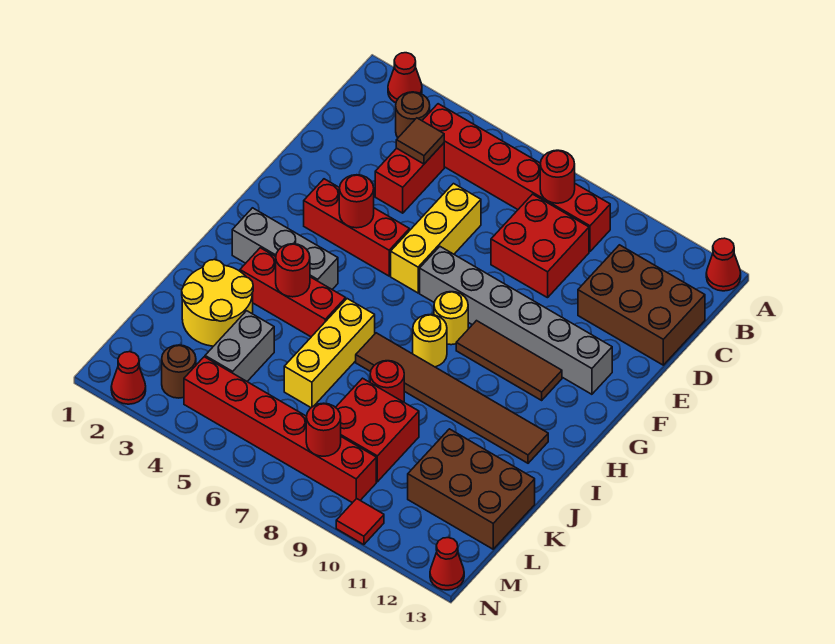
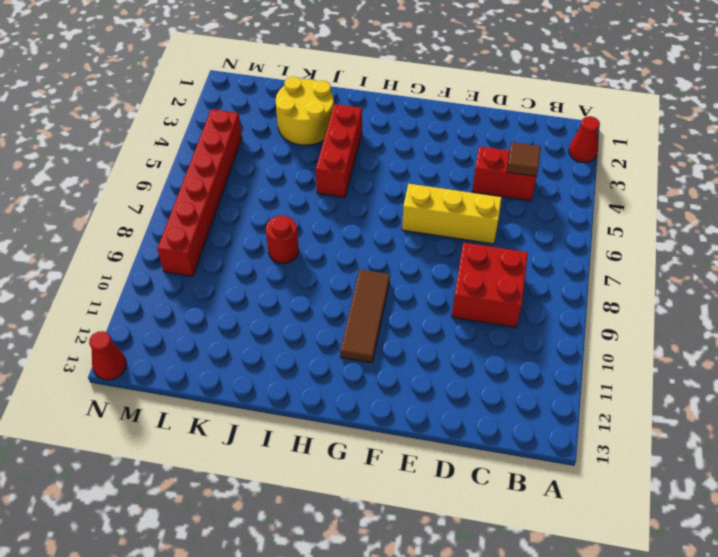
none -> red cone A13 level 1
none -> brown round brick B3 level 1
none -> red brick B4:B9 level 1
none -> brown brick C11:D13 level 1

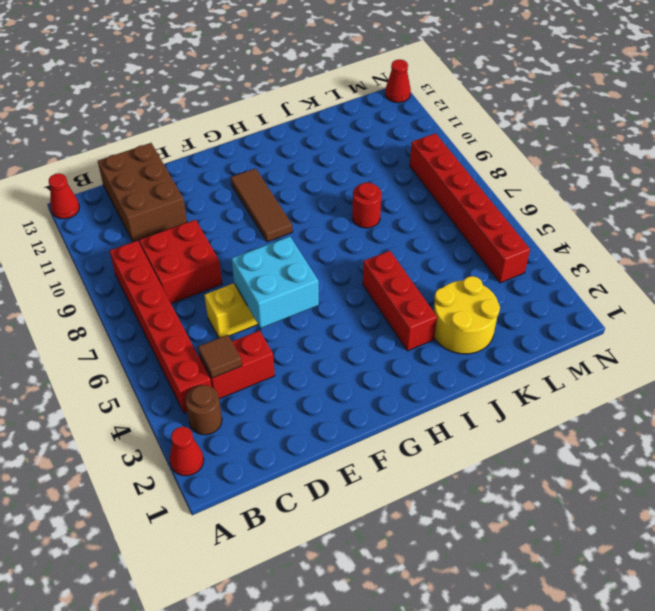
cyan brick E5:F6 level 2 -> none
none -> red brick F3:F5 level 1
none -> grey brick F7:F12 level 1
none -> yellow round brick G8 level 1
none -> grey brick H2:H4 level 1

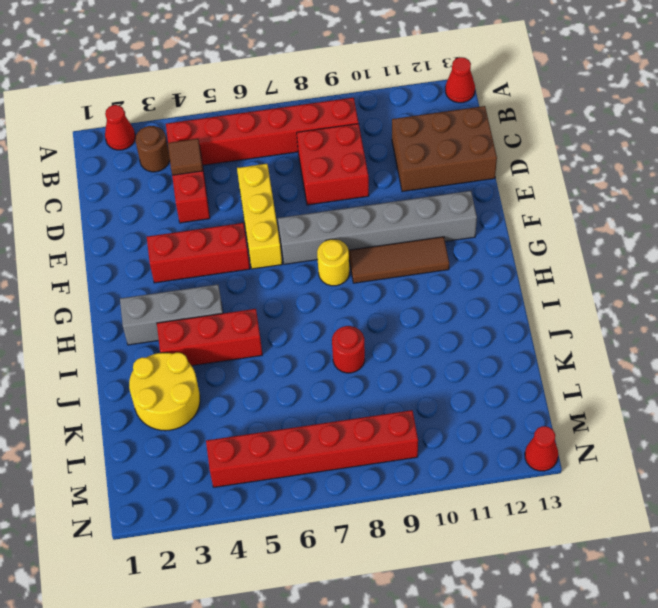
none -> yellow round brick H8 level 1
none -> yellow brick I6:K6 level 1
none -> brown tile I7:I12 level 1
none -> grey brick K4:L4 level 1

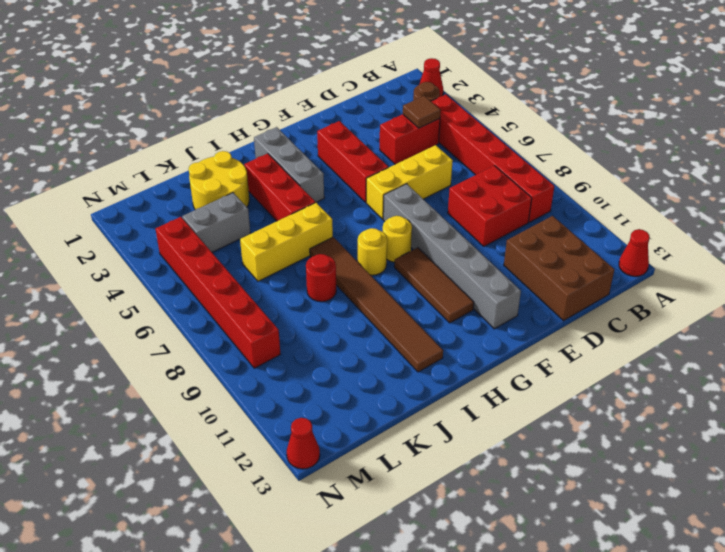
none -> red brick K8:L9 level 1
none -> brown brick K11:L13 level 1
none -> brown round brick M3 level 1
none -> red cone N2 level 1

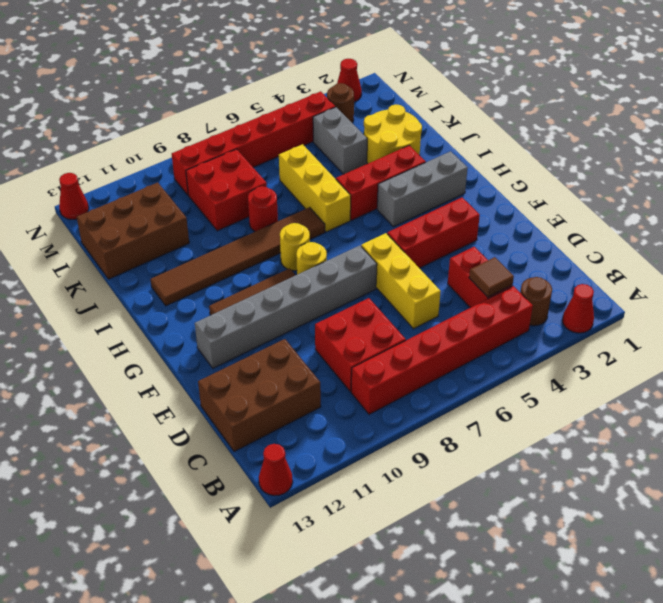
none -> red tile N10 level 1
none -> red round brick B8 level 2
none -> red round brick F4 level 2
none -> red round brick I4 level 2

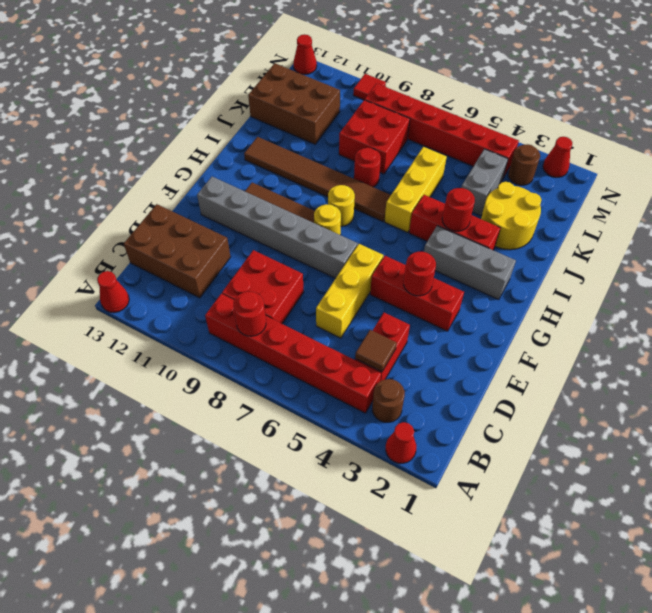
none -> red round brick M8 level 2

